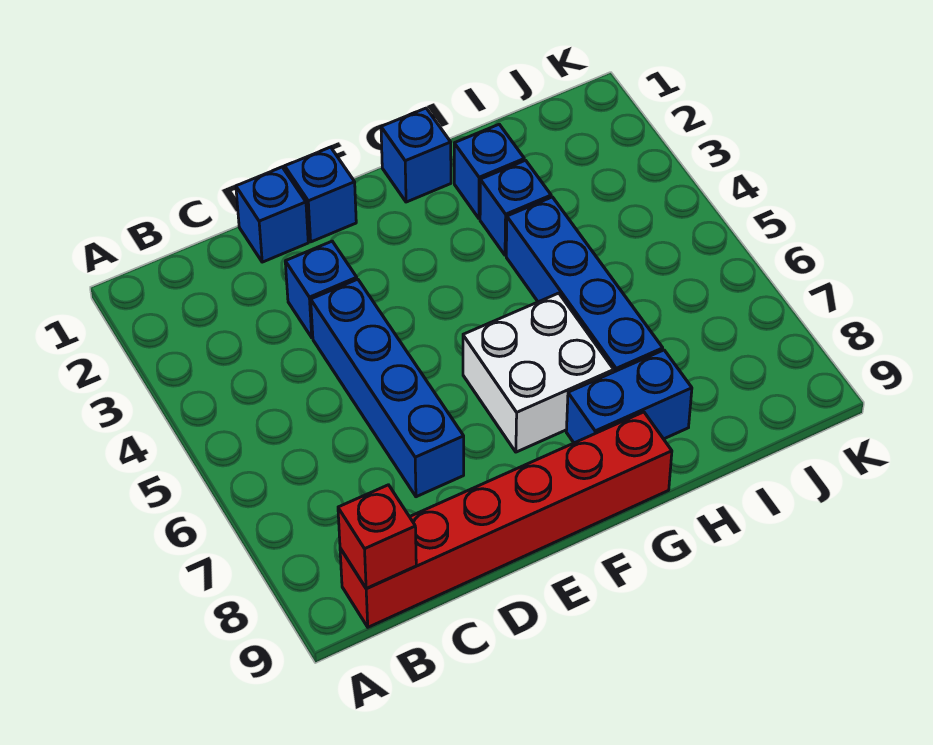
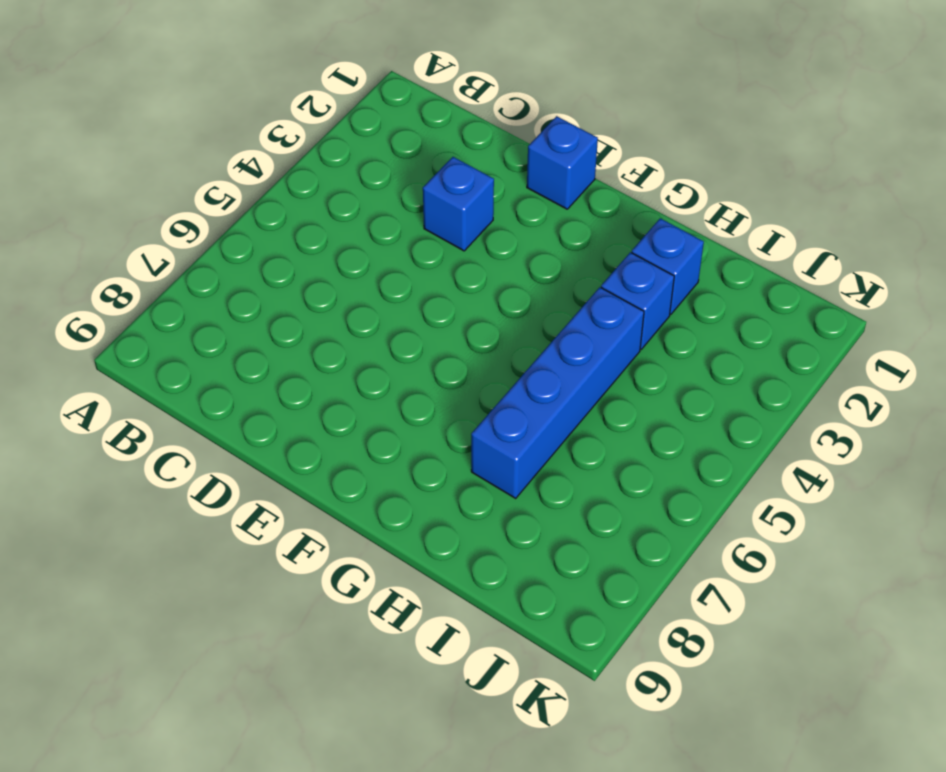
none -> red brick B9:G9 level 1
none -> blue brick D1 level 1
none -> blue brick D4:D7 level 1

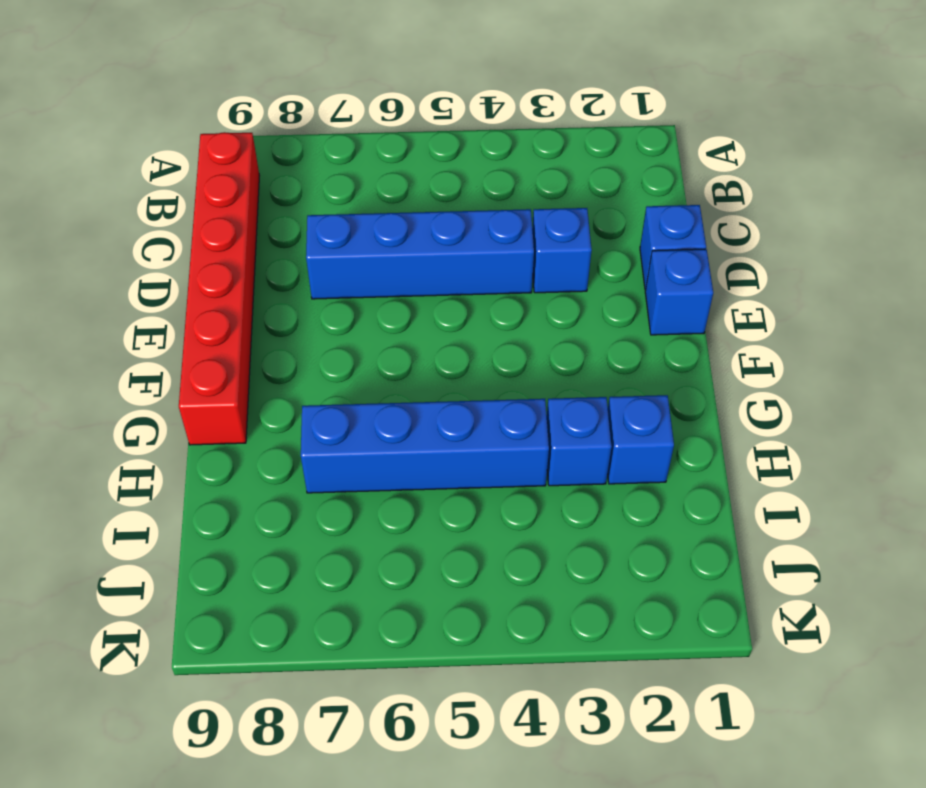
none -> white brick F6:G7 level 1
none -> blue brick G1 level 1
none -> blue brick G8:H8 level 1

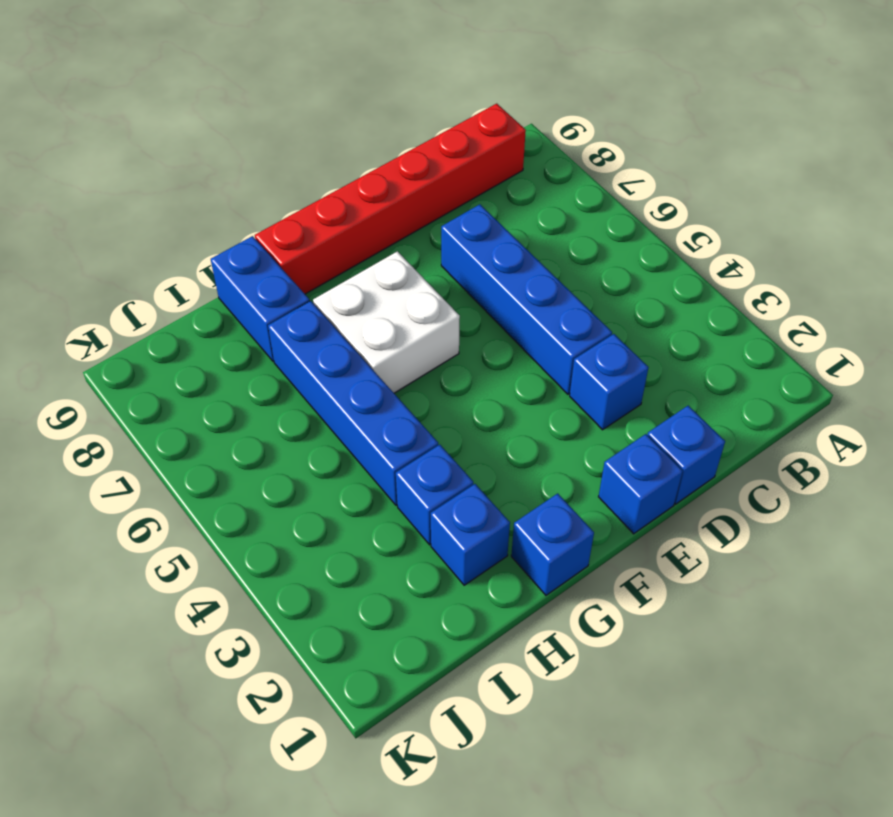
blue brick H8:H9 level 1 -> blue brick G8:H8 level 1
none -> red brick B9 level 2

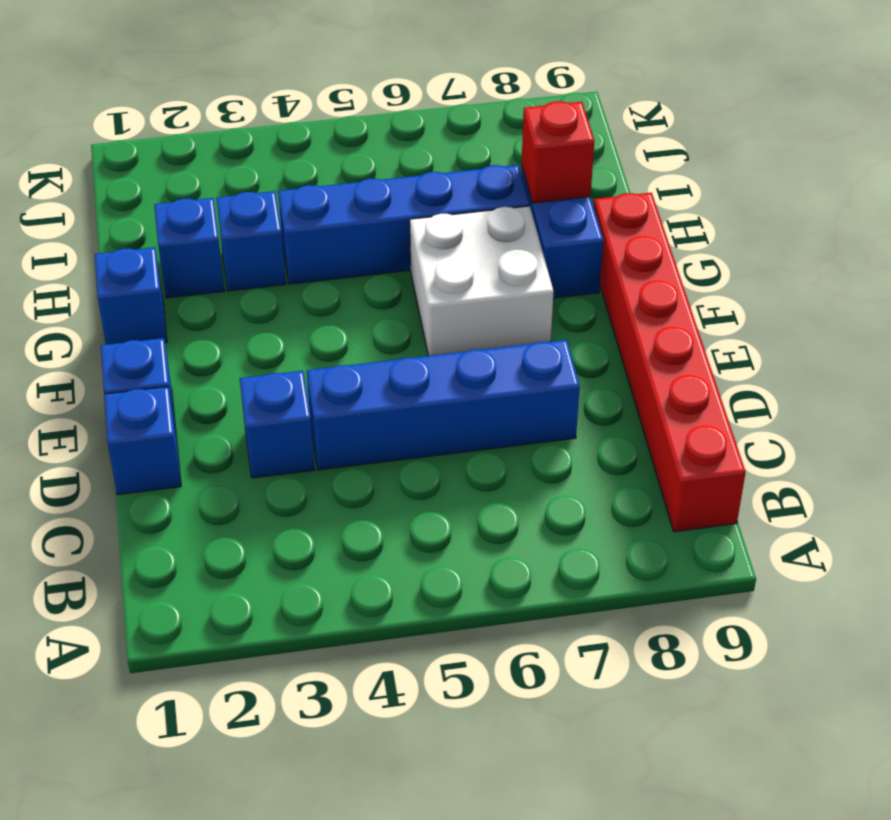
red brick H8 level 2 -> red brick B9 level 2

